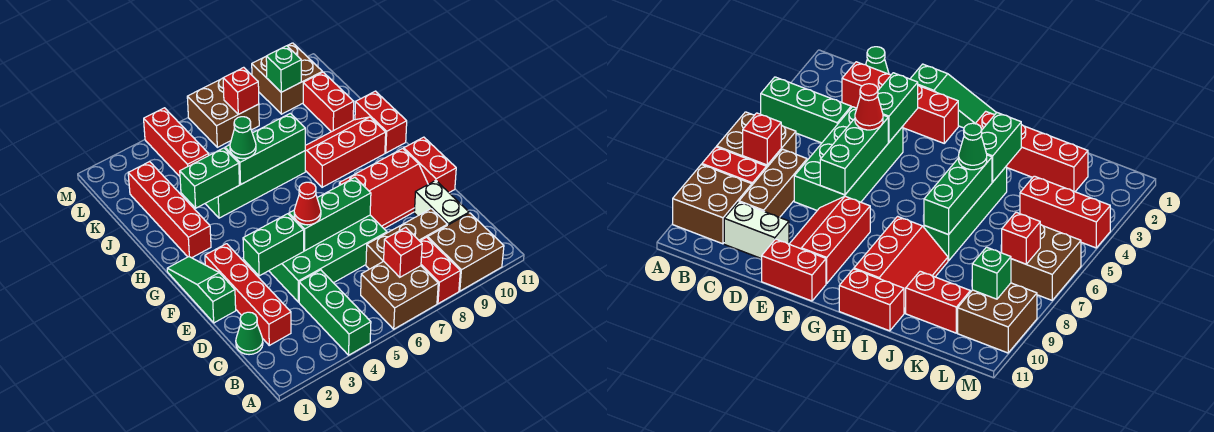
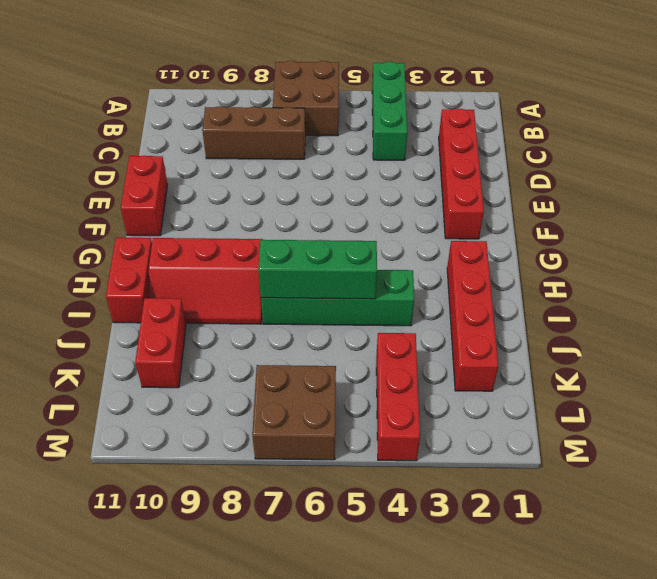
none -> red brick A8:B8 level 1
none -> brown brick A9:B10 level 1
none -> green cone C1 level 1

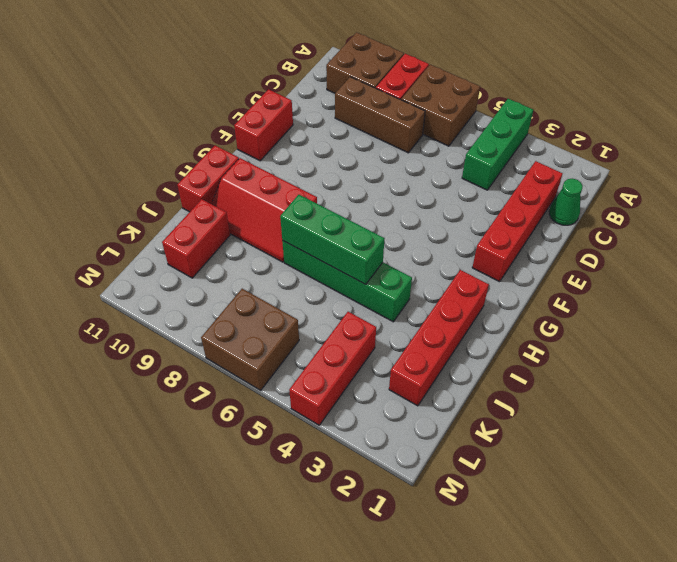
none -> white brick C10:D10 level 1
none -> green brick D4:E7 level 1
none -> green slope E1:G1 level 1 top E

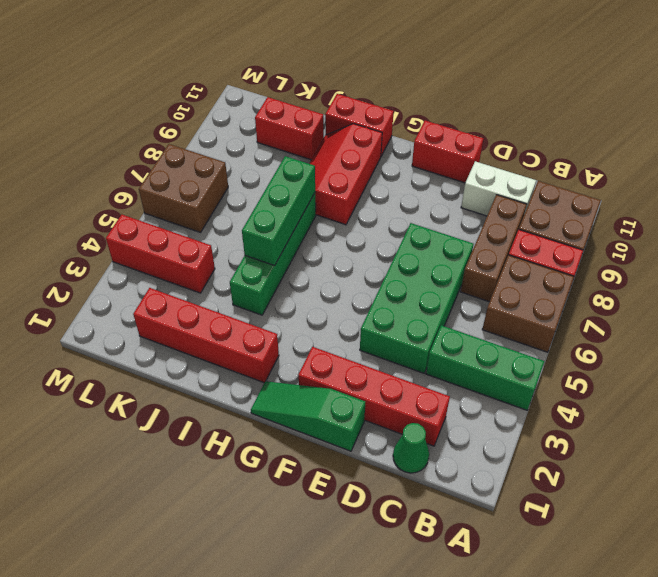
none -> red slope E8:F10 level 1 top F
none -> brown brick L9:M10 level 1
none -> red brick B7 level 2

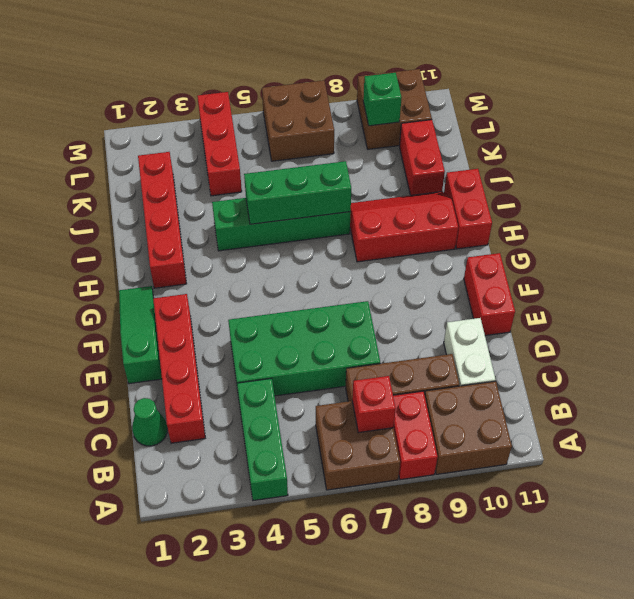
none -> red slope E8:F10 level 1 top F
none -> green brick E3:E4 level 2
none -> green brick E5:E7 level 2

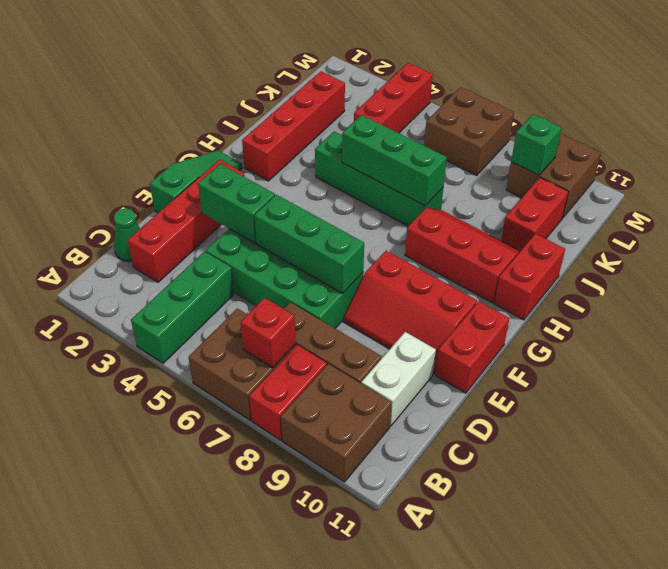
none -> green brick I3:I4 level 2
none -> red brick L7 level 2
none -> red cone E5 level 3

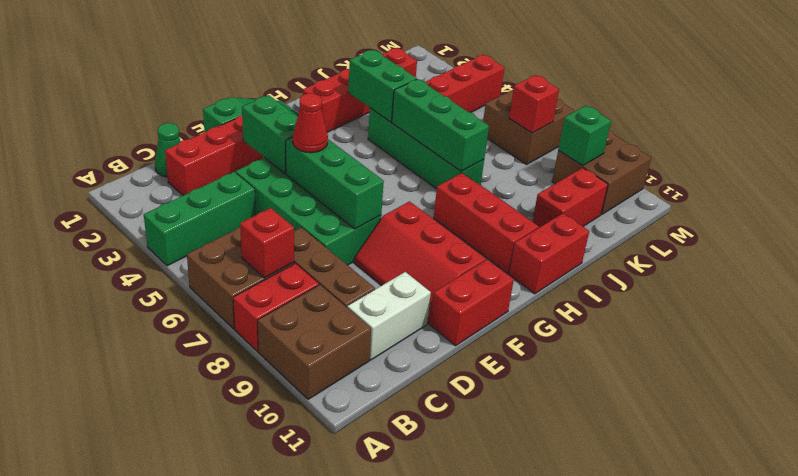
none -> green cone I5 level 3

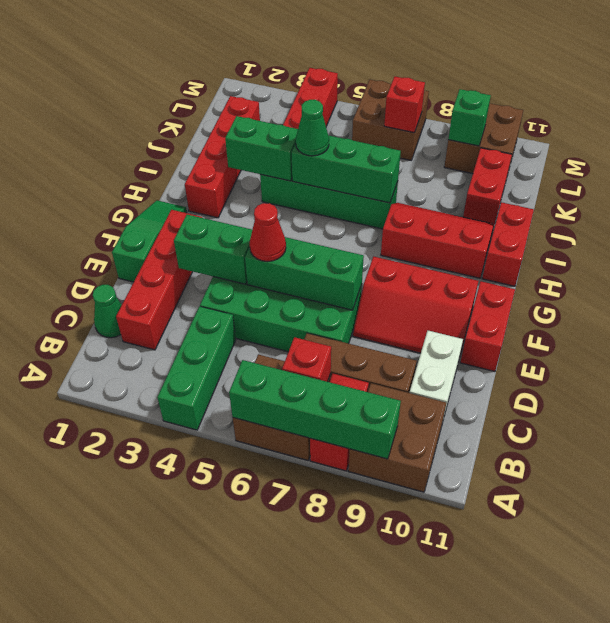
green brick A6:A9 level 2 -> none

